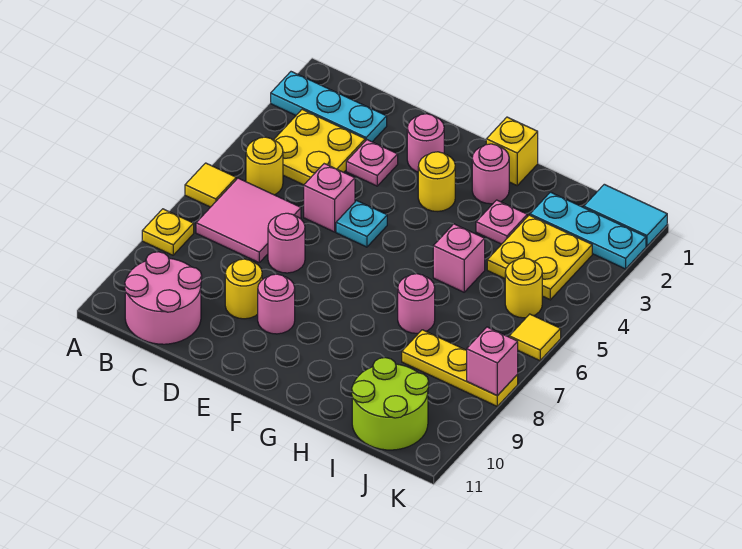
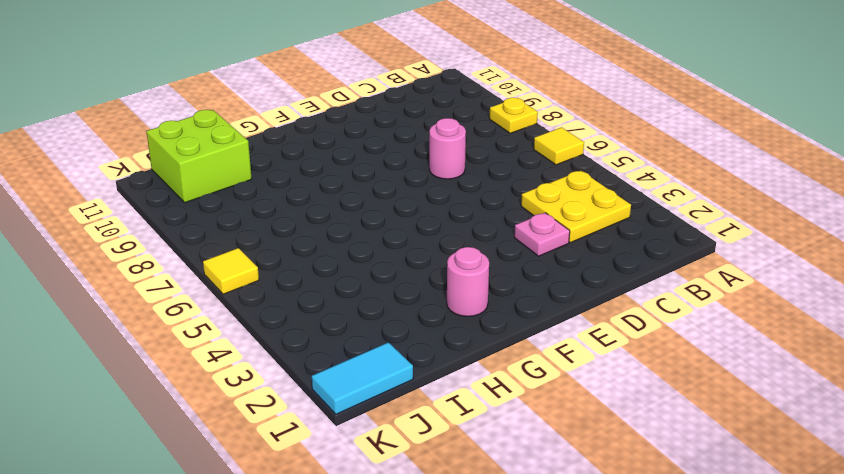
lime brick I10:J11 level 1 -> lime round brick I10:J11 level 1
none -> cyan plate A2:C2 level 1
none -> yellow round brick B5 level 1
none -> pink tile B6:C7 level 1

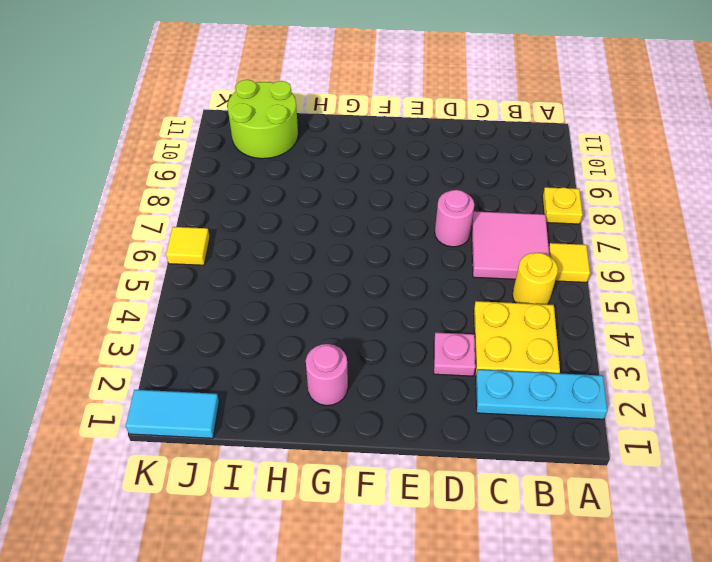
none -> pink round brick B10:C11 level 1
none -> pink brick D5 level 1
none -> yellow round brick D9 level 1

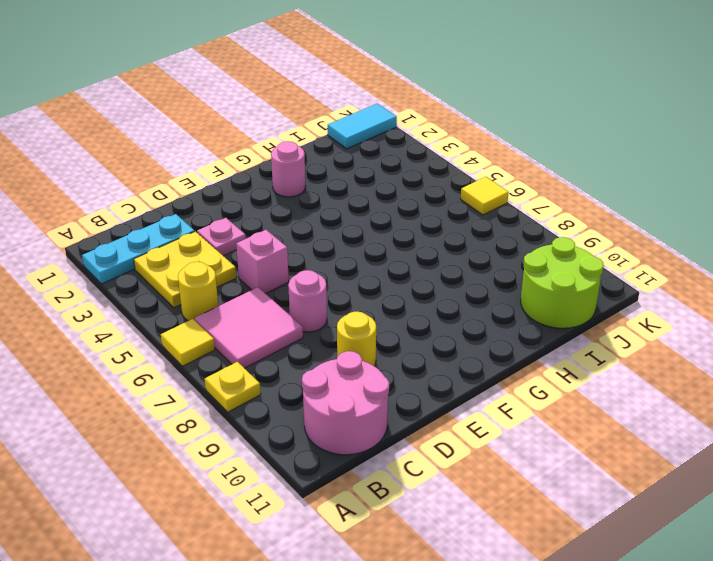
none -> pink round brick E2 level 1
none -> cyan plate E5 level 1
none -> pink round brick E9 level 1

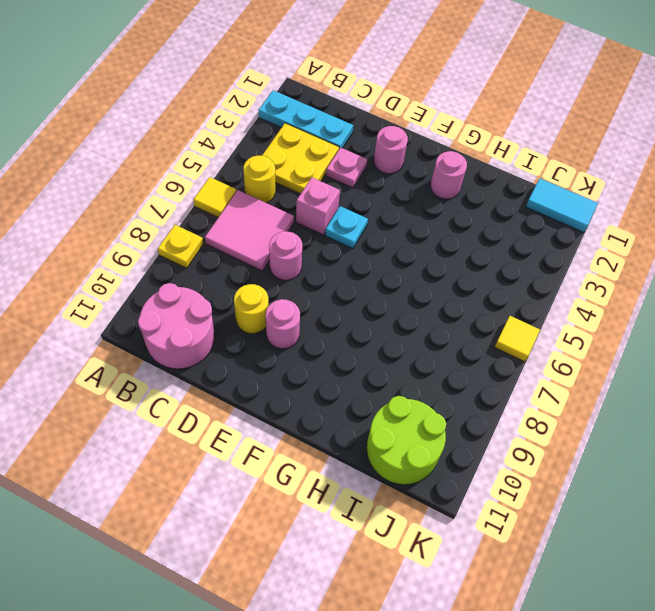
none -> yellow round brick F3 level 1
none -> yellow brick G1 level 1
none -> pink plate H3 level 1

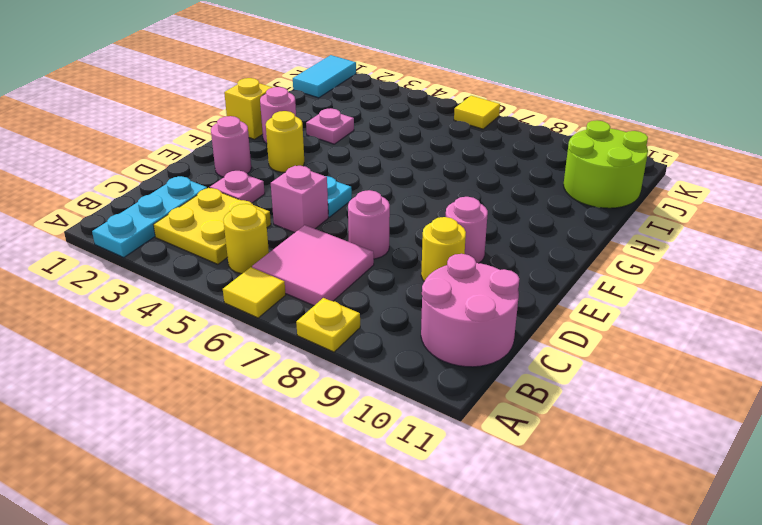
none -> pink brick H5 level 1
none -> pink round brick H7 level 1
none -> cyan plate I2:K2 level 1

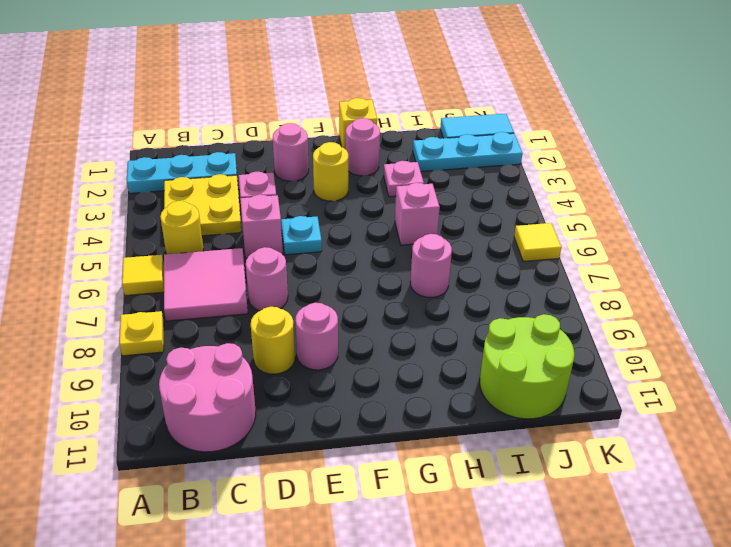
none -> yellow plate I3:J4 level 1
none -> yellow plate I8:K8 level 1
none -> yellow round brick J5 level 1

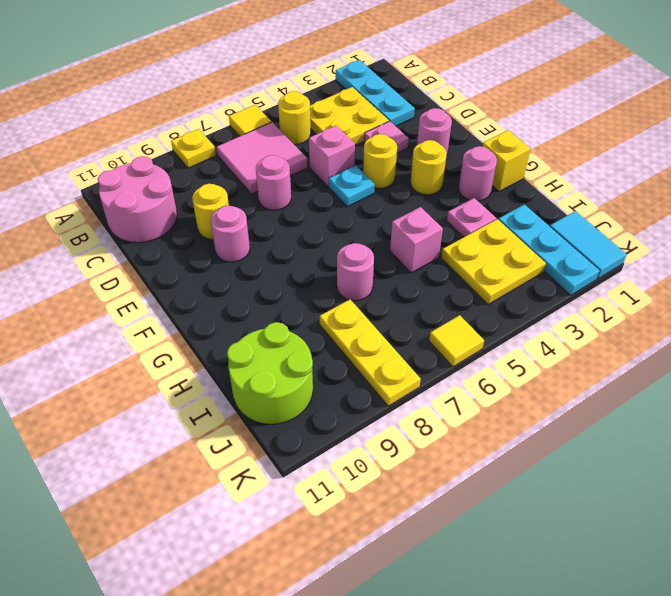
yellow round brick E4 level 1 -> yellow round brick J5 level 1
none -> pink brick K8 level 2

